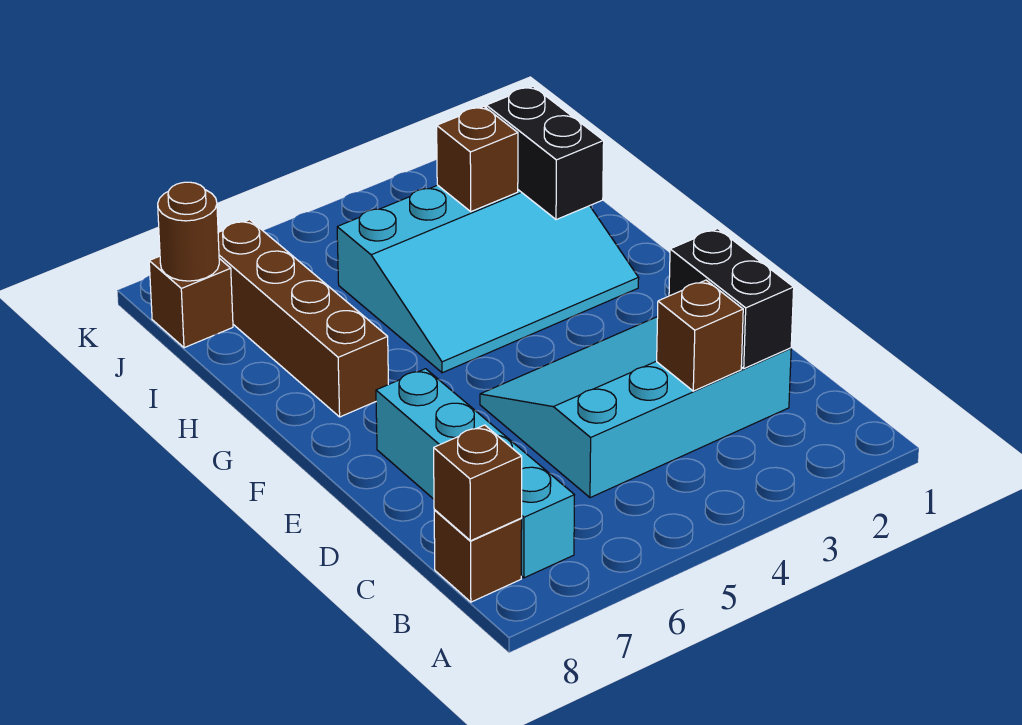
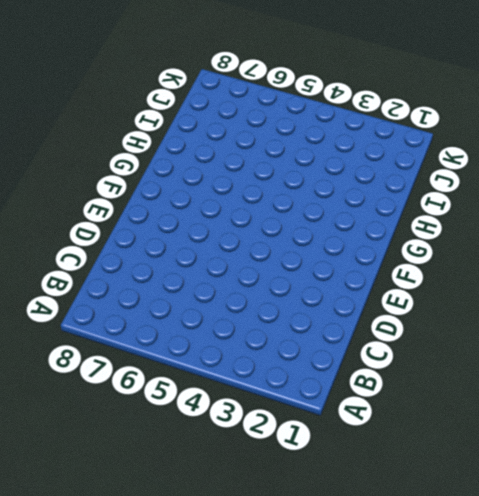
none -> cyan brick B7:E7 level 1
none -> brown brick B8 level 1
none -> cyan slope C2:E5 level 1 top C

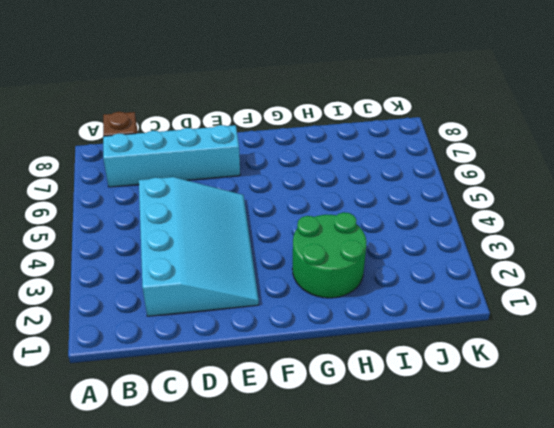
green round brick G2:H3 level 1 -> cyan slope G2:I5 level 1 top I
none -> brown brick G7:J7 level 1
none -> brown brick J8 level 1
none -> brown brick B8 level 2

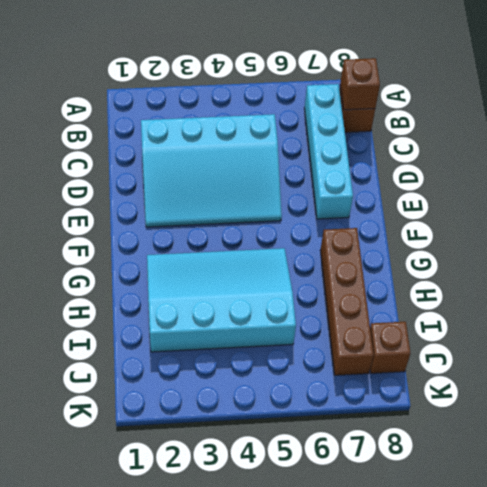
none -> black brick C2:D2 level 2
none -> brown brick C3 level 2
none -> black brick H2:I2 level 2

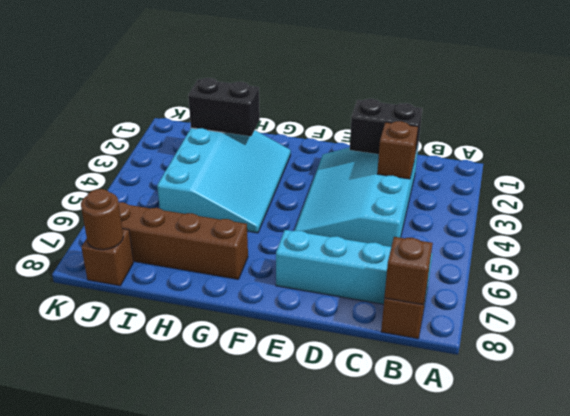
none -> brown brick I3 level 2

